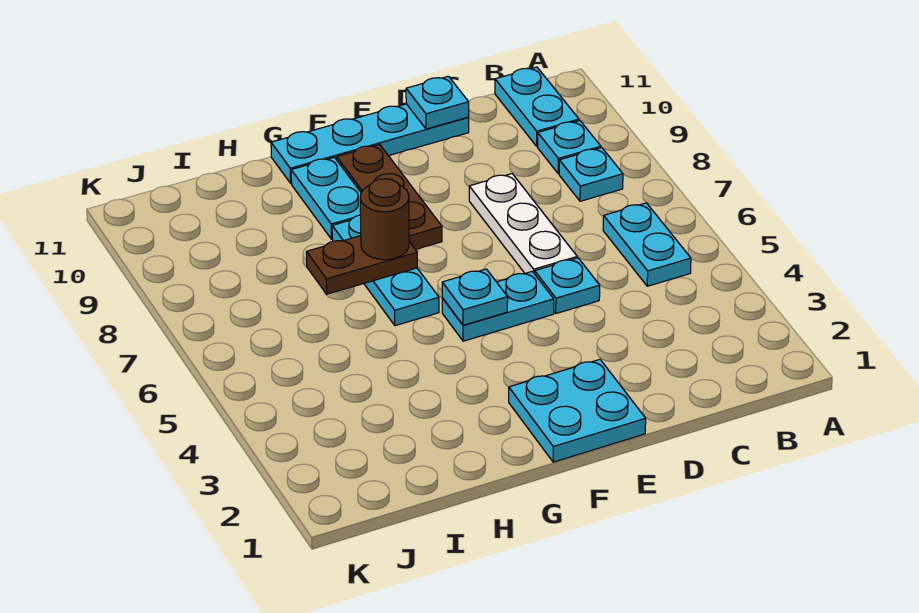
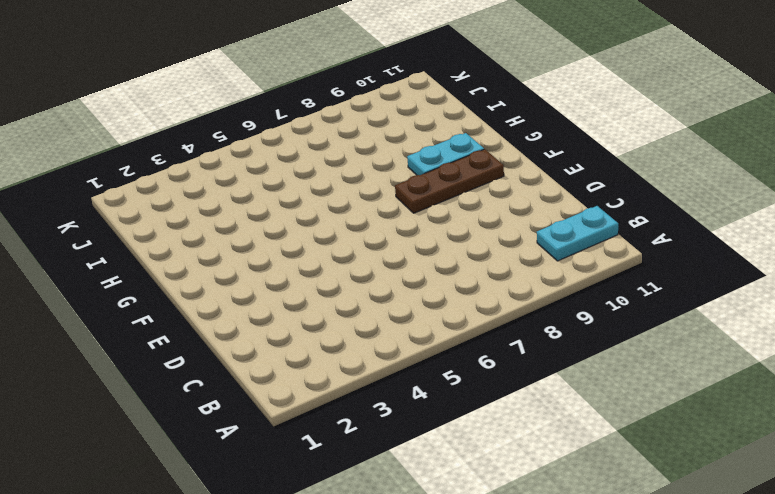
none -> cyan plate B5:B6 level 1
none -> cyan plate B8 level 1
none -> cyan plate B9 level 1

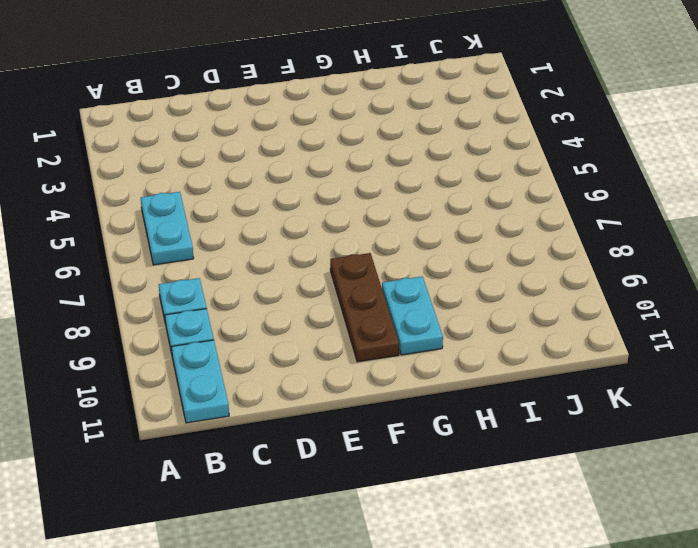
none -> cyan plate D5 level 1
none -> white plate D6:D8 level 1
none -> cyan plate D11:G11 level 1

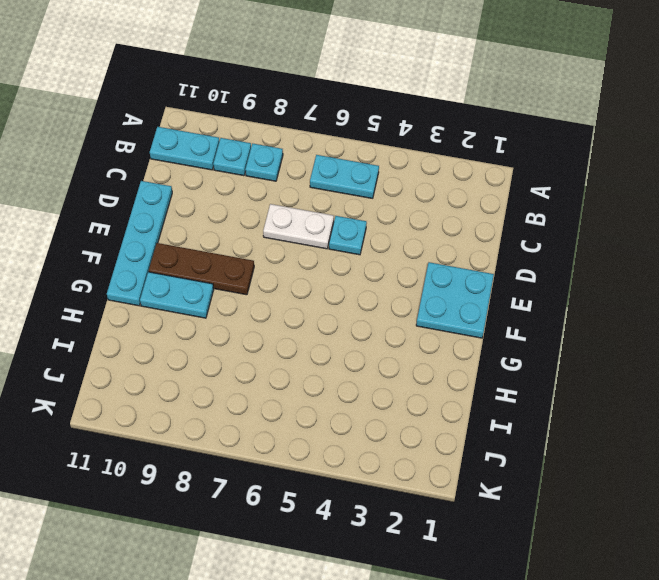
white plate D6:D7 level 1 -> white plate D6:D8 level 1
none -> cyan plate E5:F5 level 1
none -> cyan plate G6:G8 level 1
none -> cyan plate D11 level 2

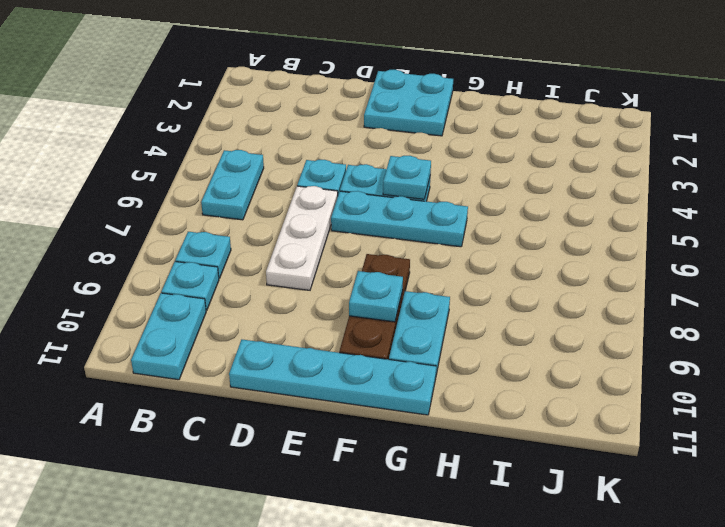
cyan plate E6:G6 level 1 -> cyan plate G6:G8 level 1
cyan plate F9 level 2 -> cyan plate D11 level 2
none -> brown plate G7:H7 level 2
none -> brown round brick G7 level 3

